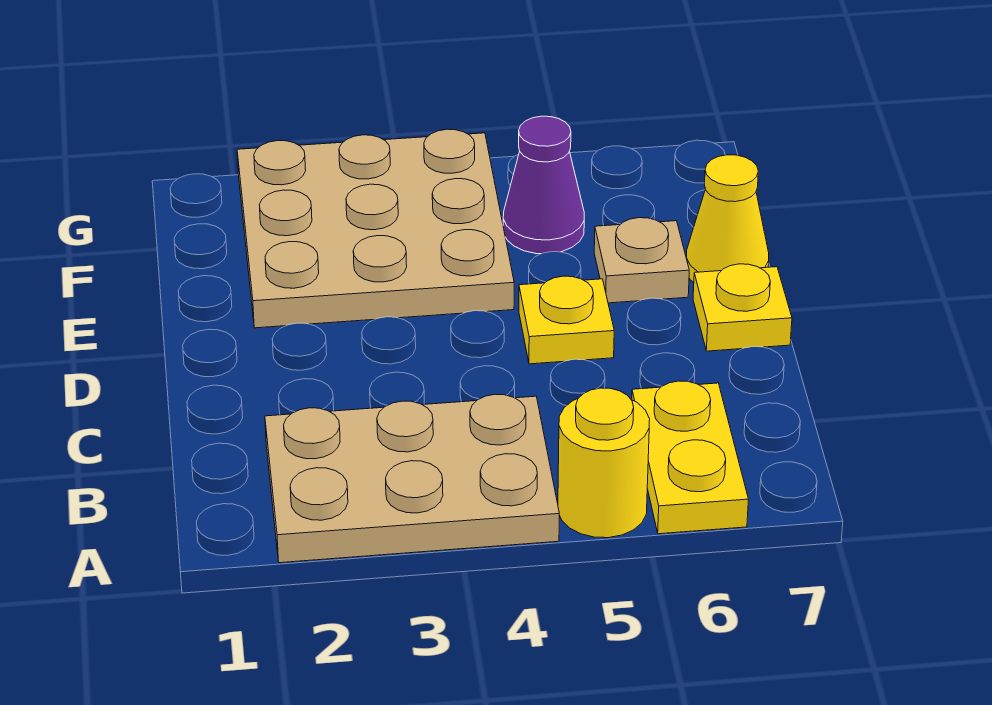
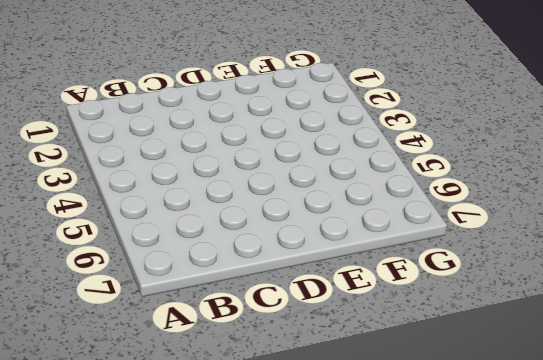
none -> tan plate A2:B4 level 1
none -> yellow round brick A5 level 1

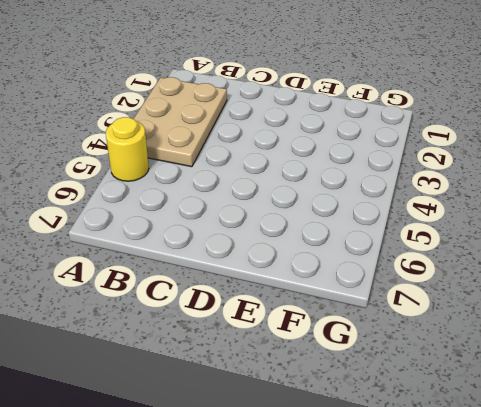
none -> yellow plate A6:B6 level 1
none -> yellow plate D5 level 1

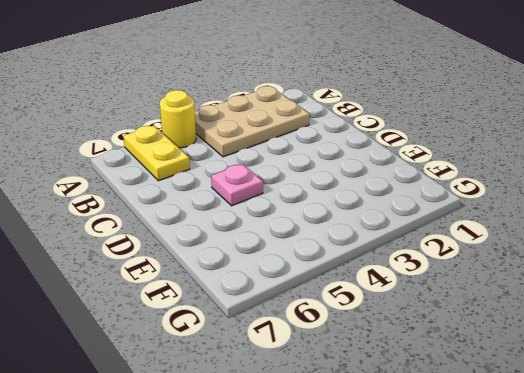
pink plate D5 level 1 -> yellow plate D5 level 1
none -> yellow plate D7 level 1
none -> tan plate E2:G4 level 1

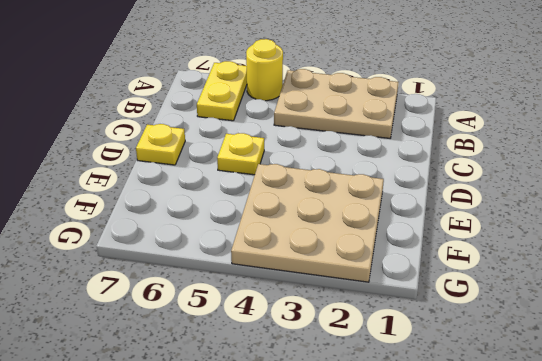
none -> tan plate E6 level 1
none -> yellow cone E7 level 1

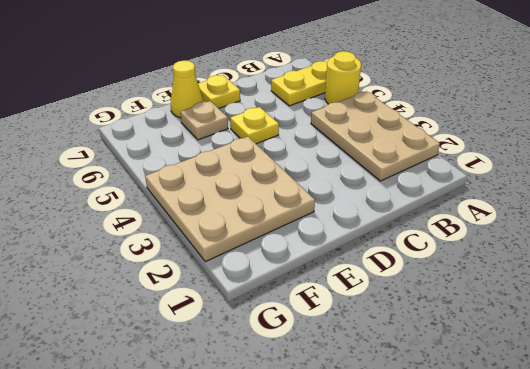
none -> purple cone F5 level 1

